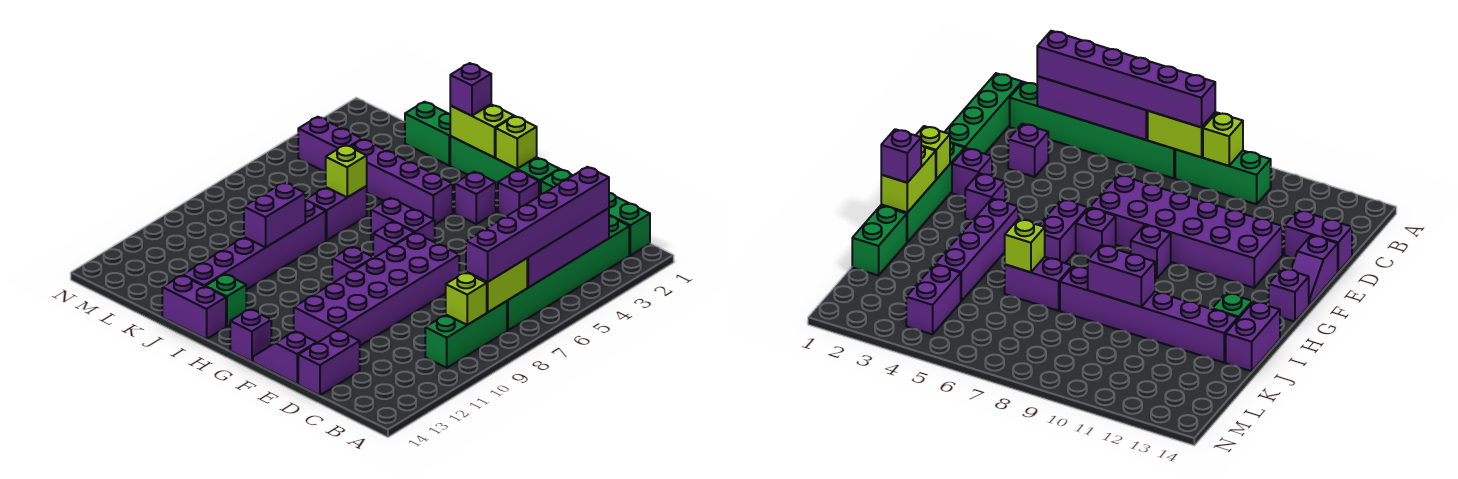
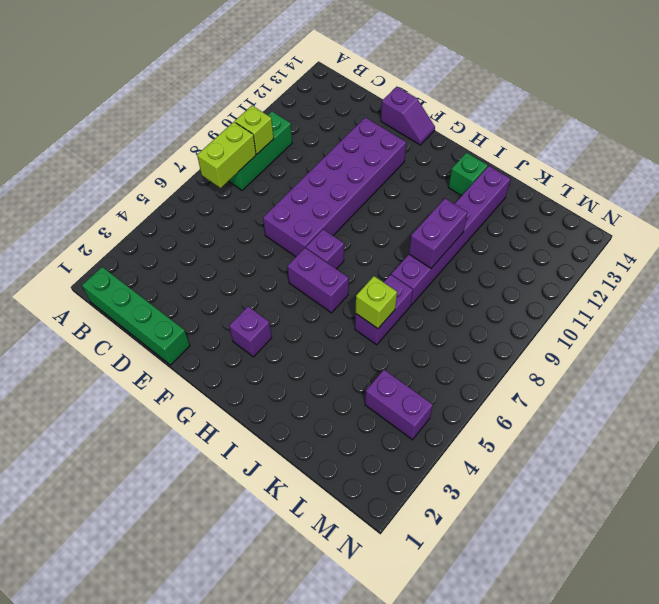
none -> green brick B2:B7 level 1
none -> purple brick D3 level 1
none -> purple brick D13:D14 level 1
none -> green brick F1:I1 level 1

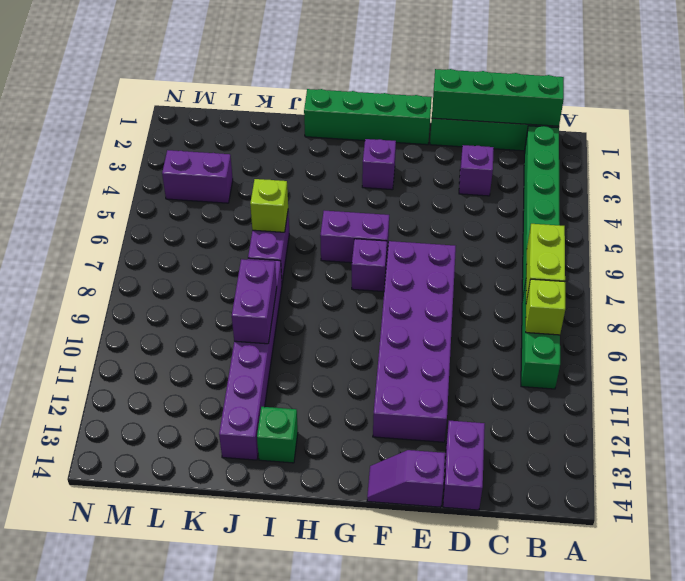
green brick B1:E1 level 2 -> none
none -> purple brick F2 level 1
none -> purple brick G9 level 1
none -> purple brick G14 level 1
none -> purple brick H4:K4 level 1

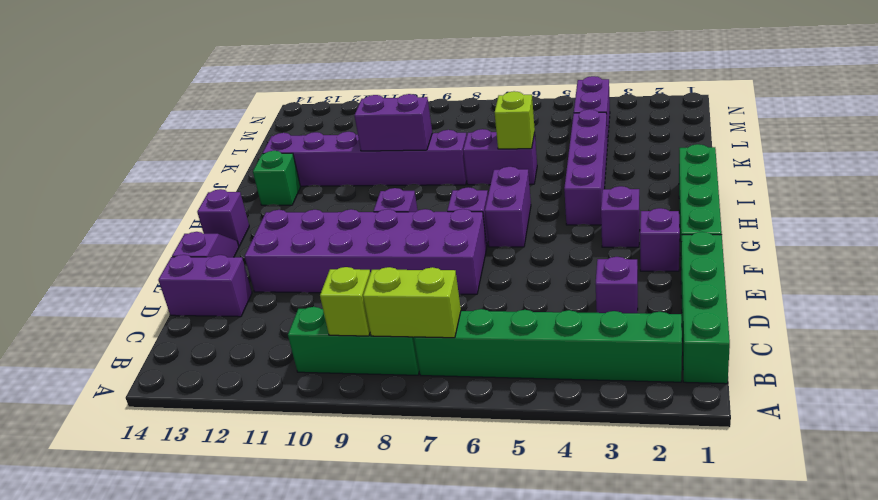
none -> purple brick I14:J14 level 1
none -> green brick J1:K1 level 1
none -> purple brick B3:B6 level 2
none -> lime brick G1 level 2

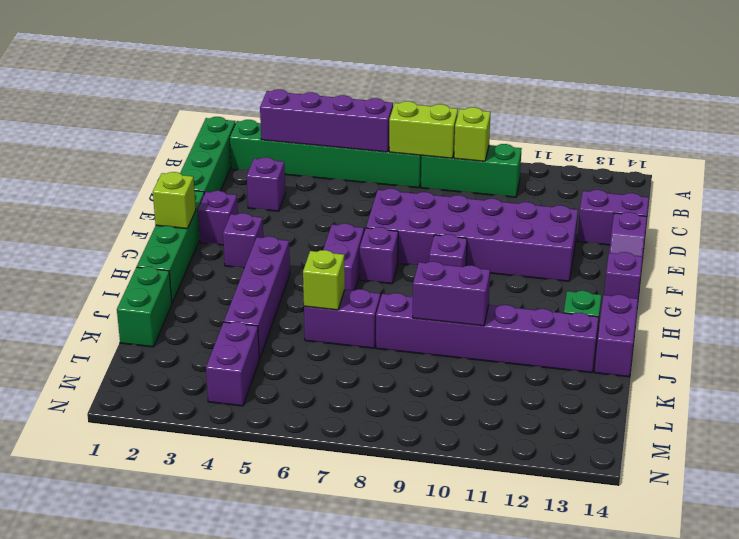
none -> lime brick H1:I1 level 2
none -> purple brick B3:B8 level 3
none -> purple brick I1 level 3

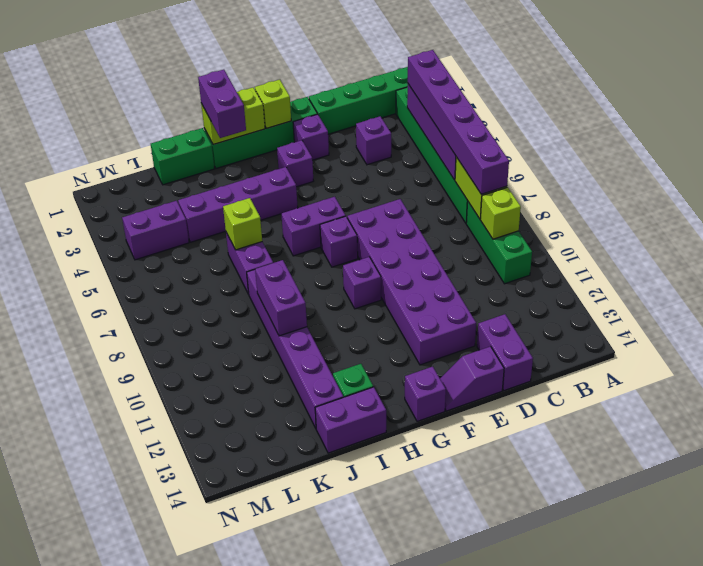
purple brick I1:I2 level 3 -> purple brick I1 level 3

